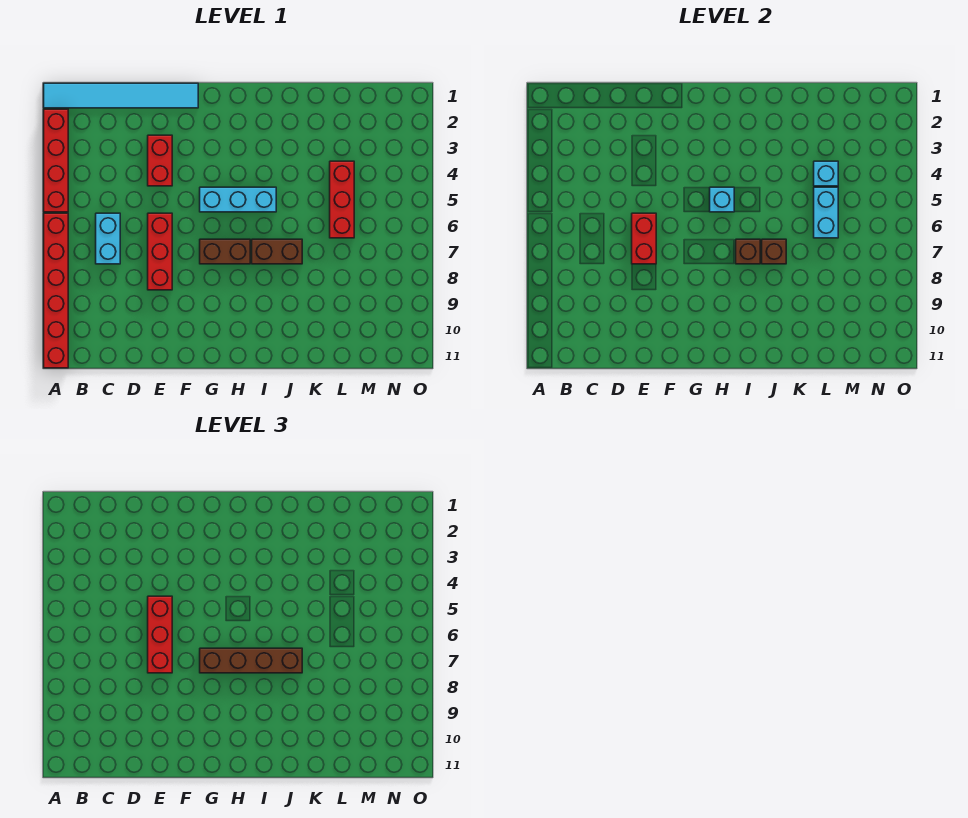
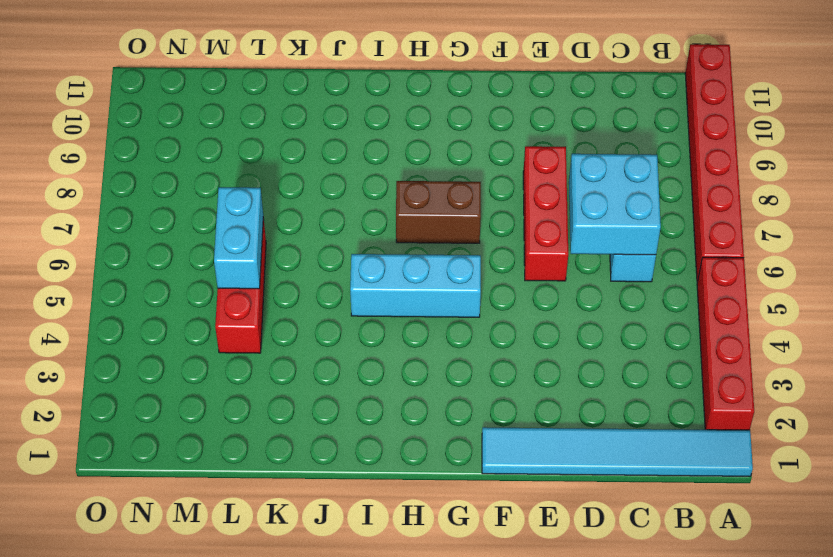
cyan brick C6:D7 level 2 -> none
none -> red brick E3:E4 level 1
none -> brown brick I7:J7 level 1
none -> red brick E6:E7 level 2

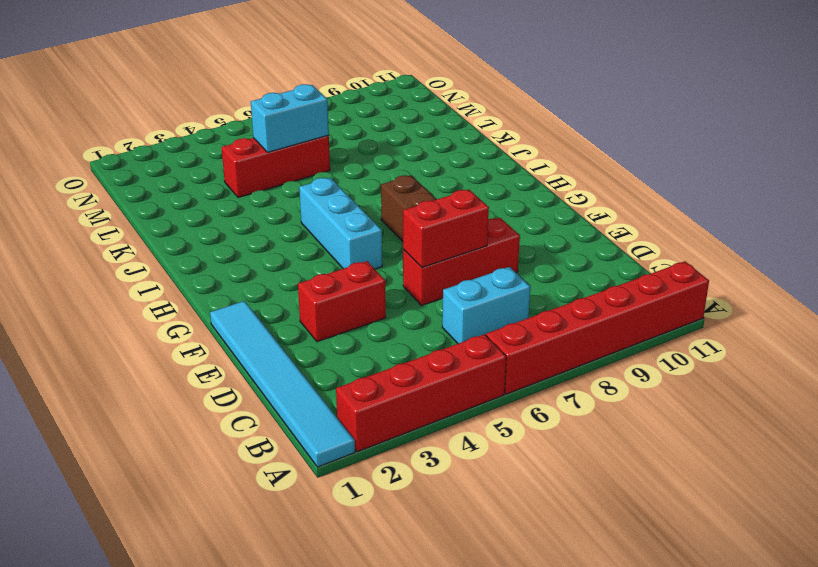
none -> brown brick I7:J7 level 1
none -> cyan brick H5 level 2
none -> brown brick I7 level 2

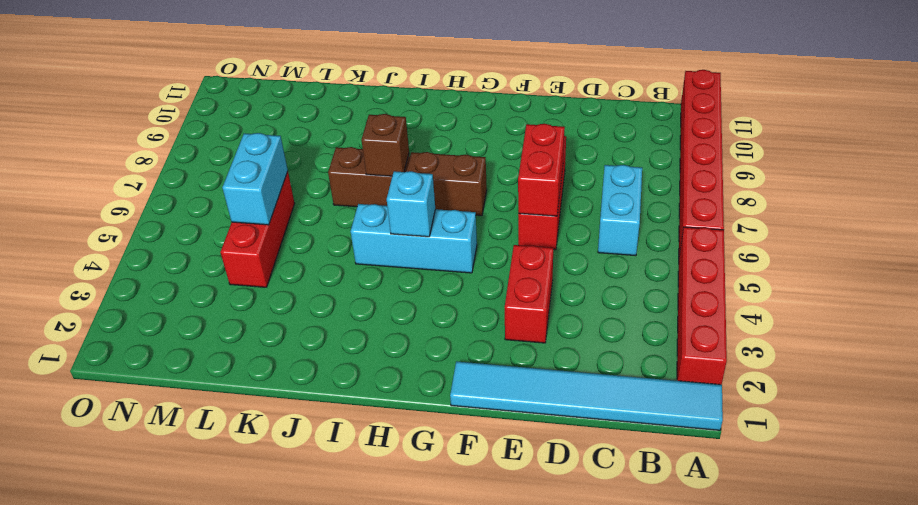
none -> brown brick J7 level 2
none -> cyan brick L4 level 2
none -> red brick E5:E7 level 3

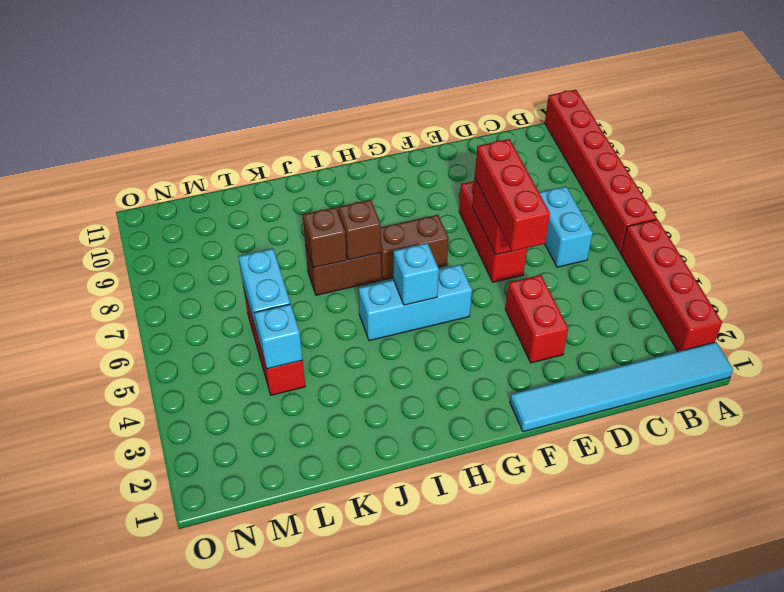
none -> brown brick G7:J7 level 3

